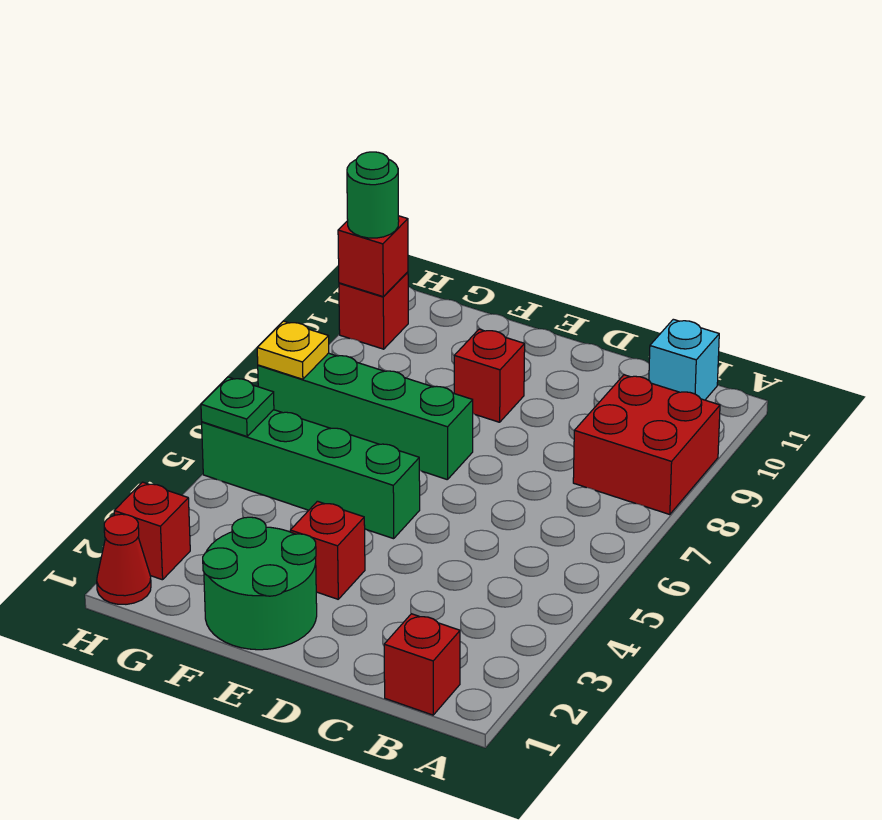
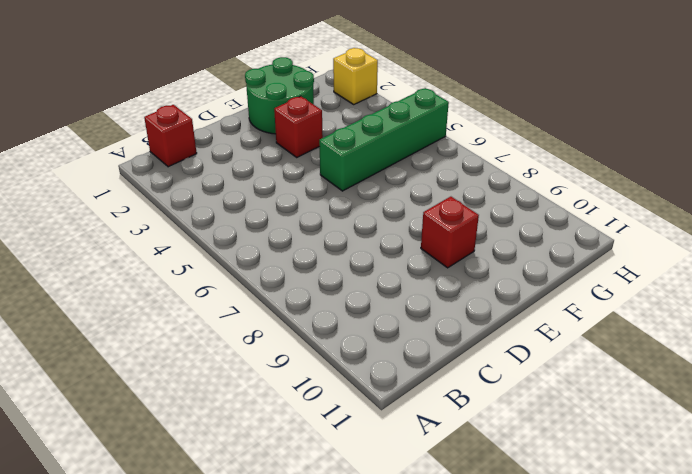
yellow brick H2 level 1 -> red brick H2 level 1
none -> red brick A8:B9 level 1
none -> cyan brick B11 level 1
none -> green brick E7:H7 level 1

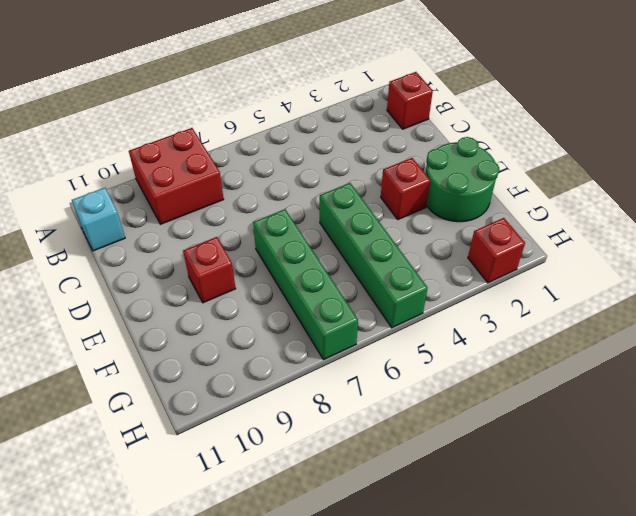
none -> red cone H1 level 1
none -> red brick H10 level 1
none -> green plate H5 level 2

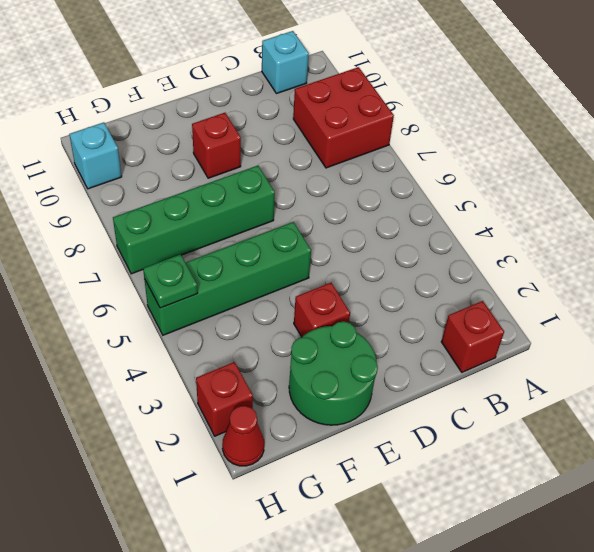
cyan brick H10 level 1 -> red brick H10 level 1
none -> yellow plate H7 level 2
none -> red brick H10 level 2
none -> green round brick H10 level 3

